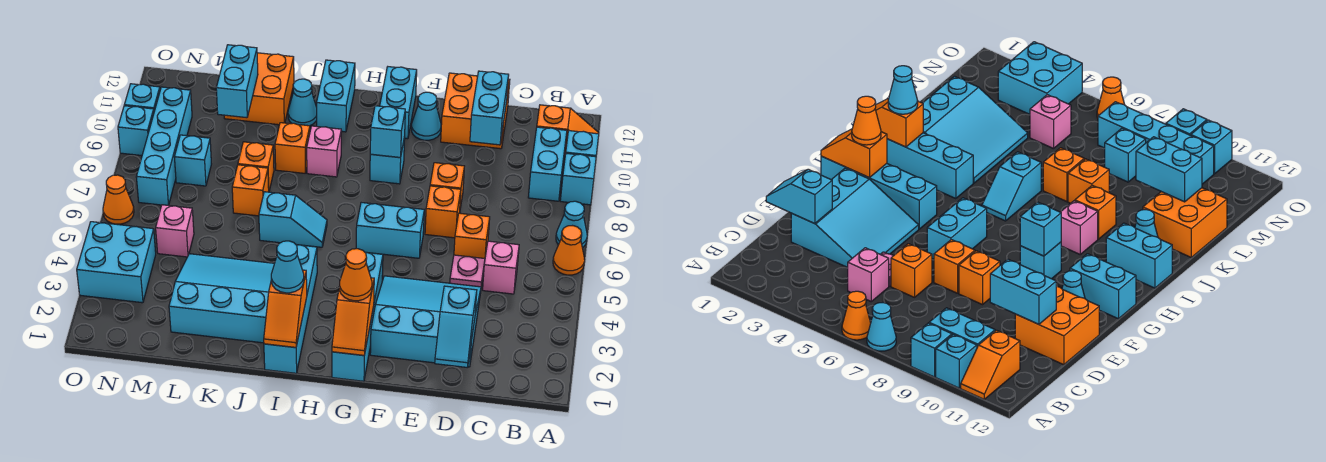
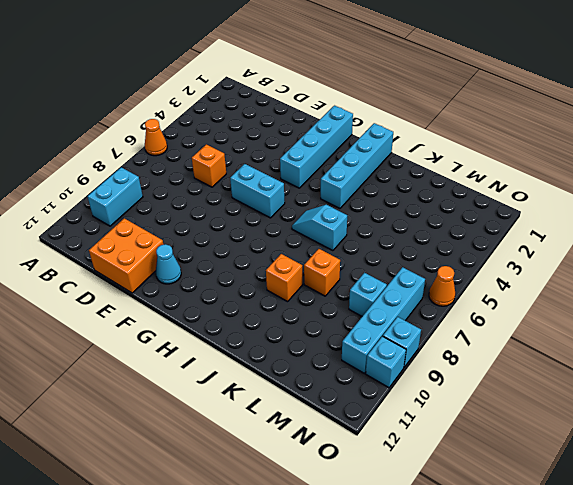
none -> cyan cone A7 level 1
none -> cyan brick A9 level 1
none -> cyan brick A10 level 1
none -> orange slope A11:B11 level 1 top B

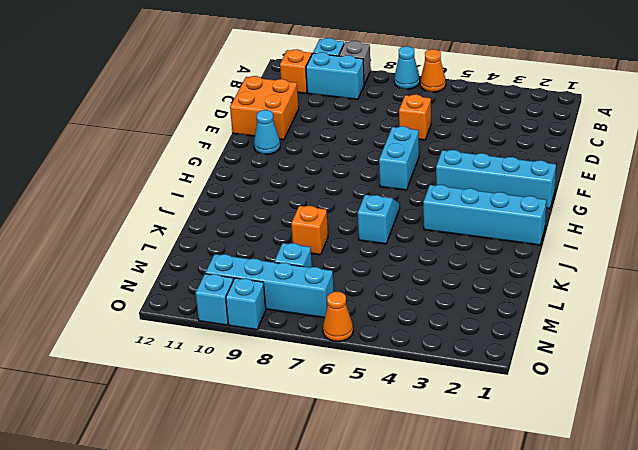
grey brick A9 level 1 -> cyan brick A9 level 1
none -> pink brick C5 level 1
none -> cyan slope D2:F4 level 1 top 2
none -> pink plate D5 level 1
none -> orange brick E7 level 1

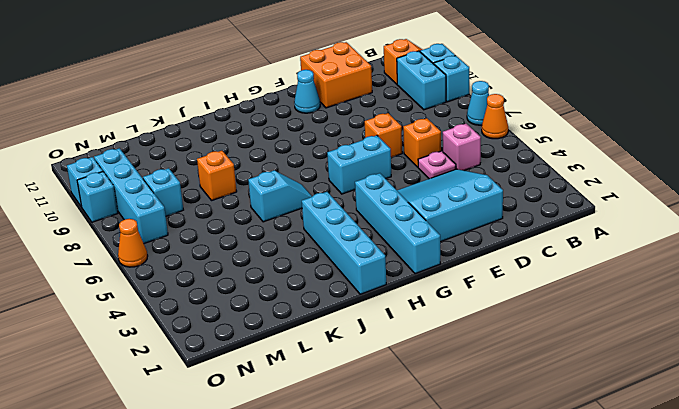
none -> orange brick E8 level 1
none -> cyan brick G9 level 1
none -> cyan brick G11:G12 level 1
none -> pink brick I9 level 1

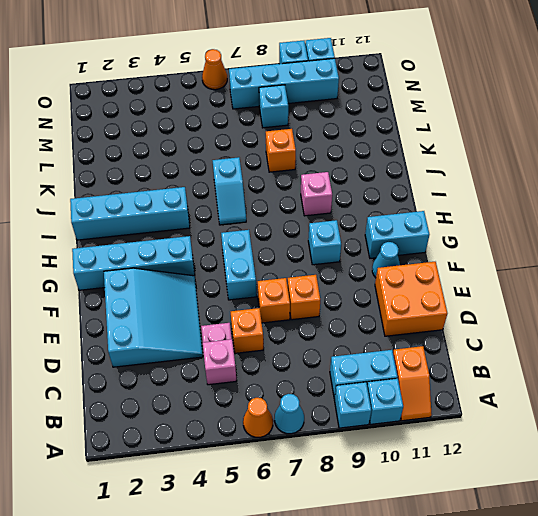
none -> cyan brick I11:I12 level 1
none -> cyan slope J2:L4 level 1 top 2
none -> orange brick J9 level 1
none -> cyan cone J11 level 1

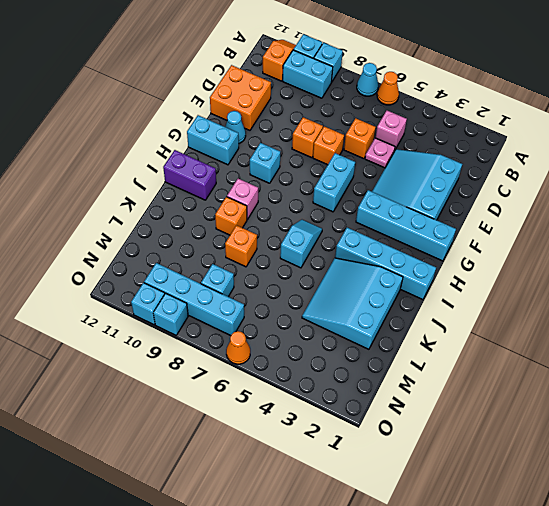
purple brick I11:I12 level 1 -> cyan brick I11:I12 level 1
none -> cyan cone J11 level 1
none -> orange brick K7 level 1
none -> orange brick K11:L12 level 1
none -> pink brick M5 level 1

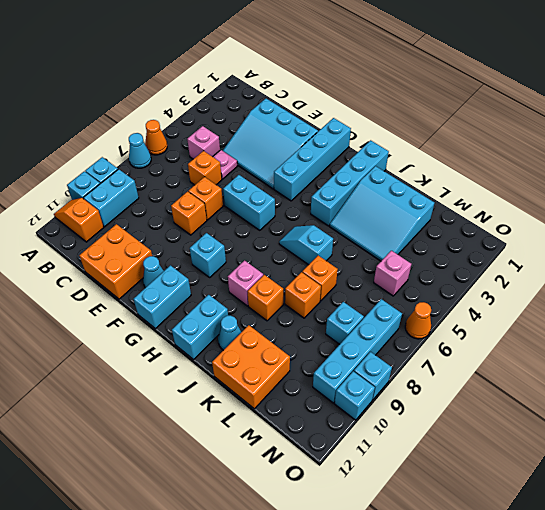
none -> cyan brick N3:O4 level 1
none -> cyan slope D1:D2 level 2 top 2
none -> cyan brick D10:D11 level 2
none -> orange slope G1:G2 level 2 top 2

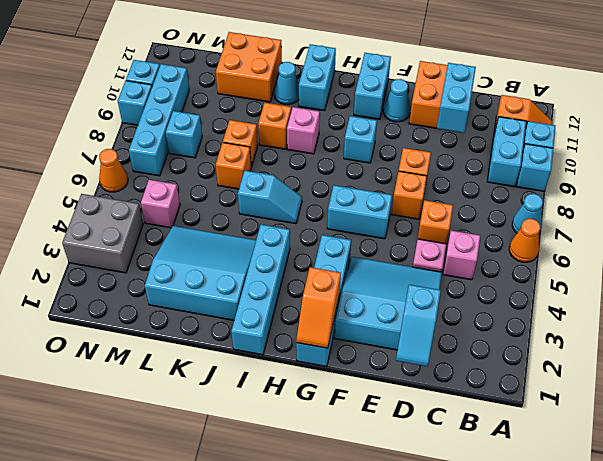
grey brick N3:O4 level 1 -> cyan brick N3:O4 level 1
none -> cyan brick G9 level 2
none -> orange slope I1:I2 level 2 top 2
none -> cyan brick L10:L11 level 2
none -> orange cone G2 level 3

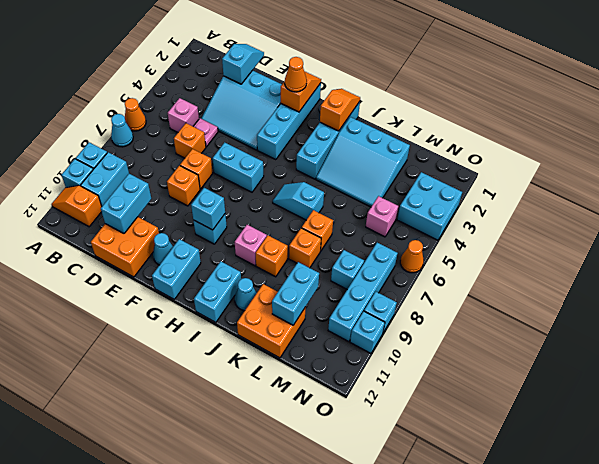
none -> cyan cone I2 level 3

